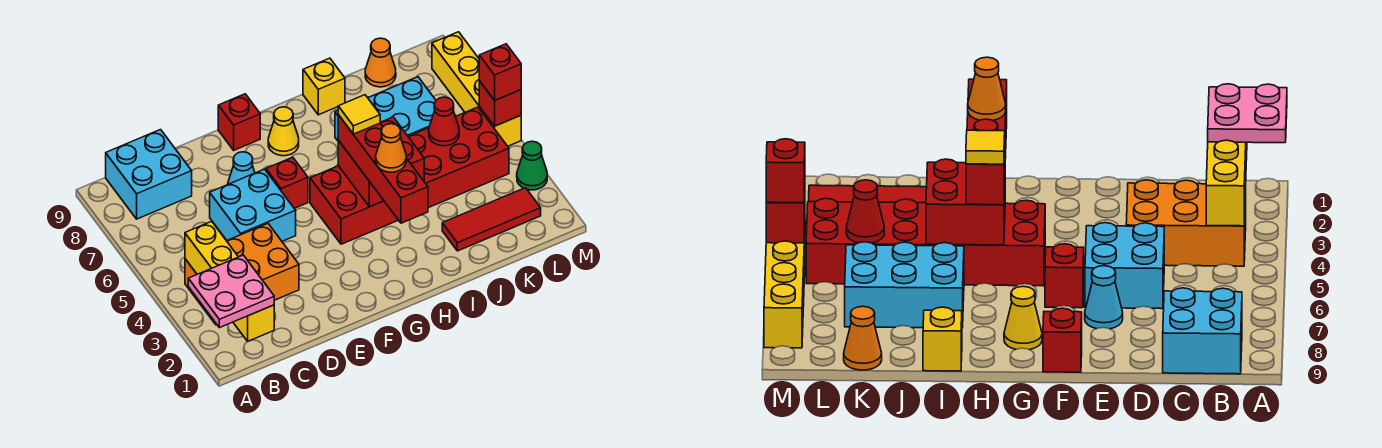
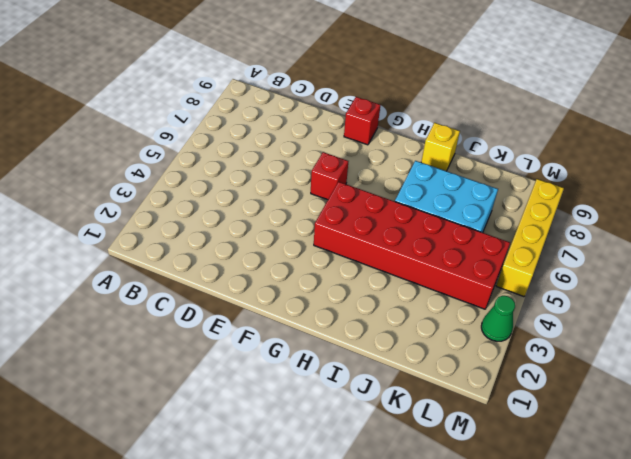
none -> orange brick B3:D4 level 1
none -> cyan brick B8:C9 level 1
none -> cyan brick D5:E6 level 1

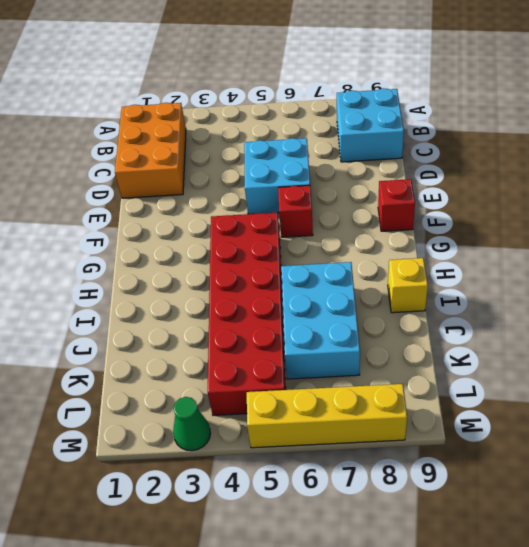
orange brick B1:D2 level 1 -> orange brick B3:D4 level 1
none -> cyan cone E7 level 1
none -> yellow cone G8 level 1
none -> red tile J2:L2 level 1

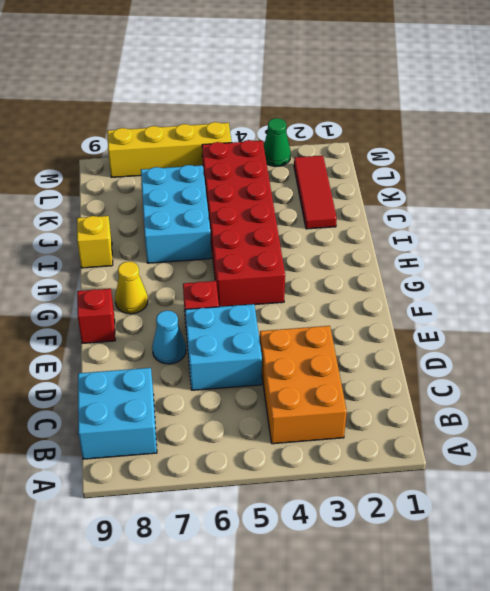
none -> orange cone K9 level 1
none -> yellow brick B1:B4 level 2
none -> red brick H4:I5 level 2

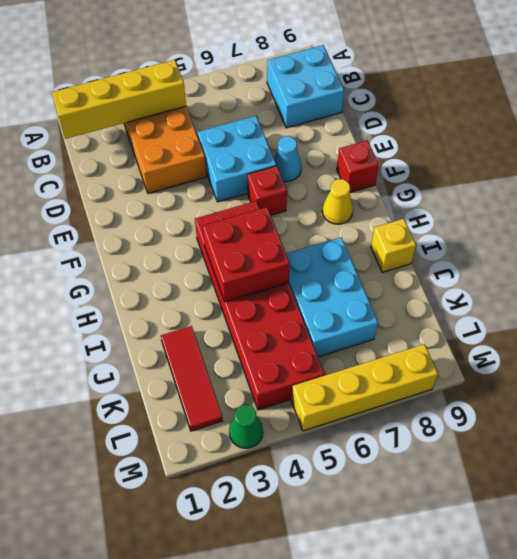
none -> orange cone K9 level 1
none -> red cone K5 level 2
none -> red brick M5 level 2

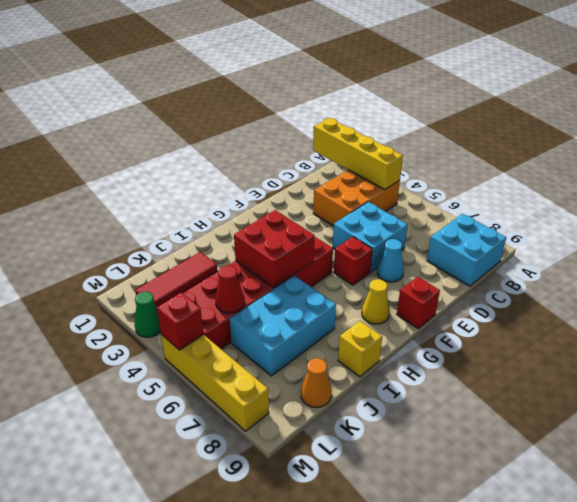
none -> pink plate A1:B2 level 3
none -> red brick H2:H5 level 3
none -> red brick M5 level 3

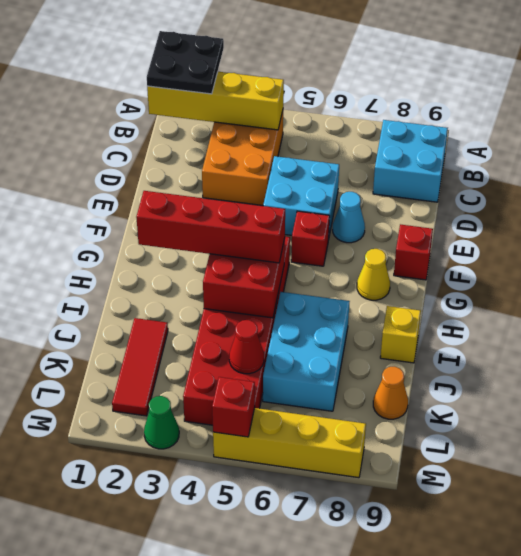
black plate A1:B2 level 3 -> pink plate A1:B2 level 3
none -> red brick M5 level 3
none -> orange cone H3 level 4
none -> yellow tile H5 level 4

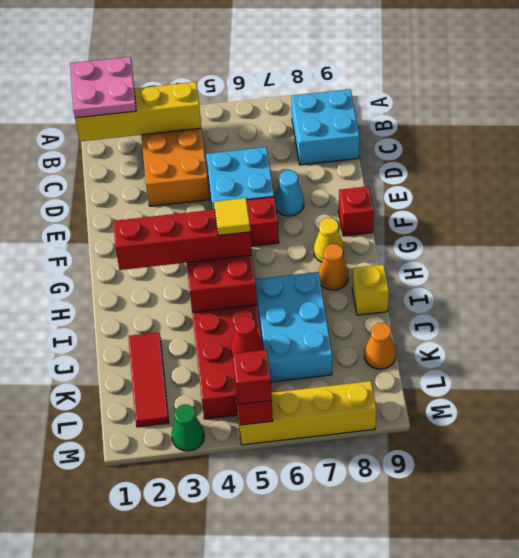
orange cone H8 level 1 -> orange cone H3 level 4

